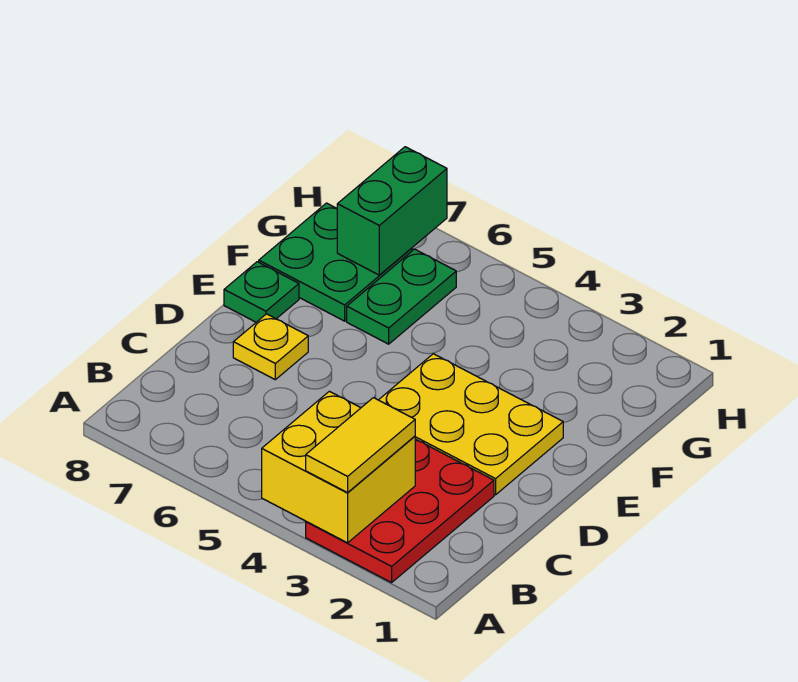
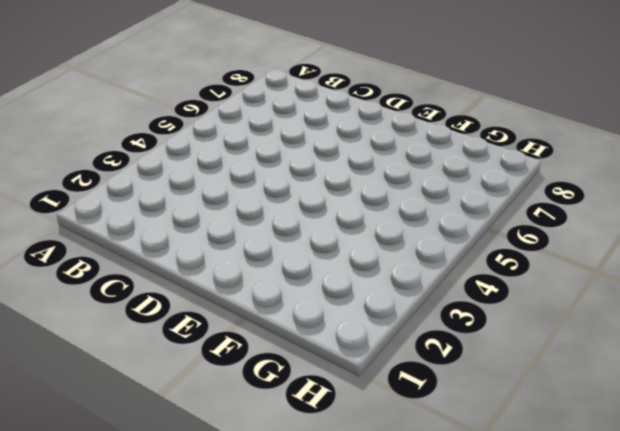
none -> red plate A2:C3 level 1
none -> yellow plate D2:E4 level 1

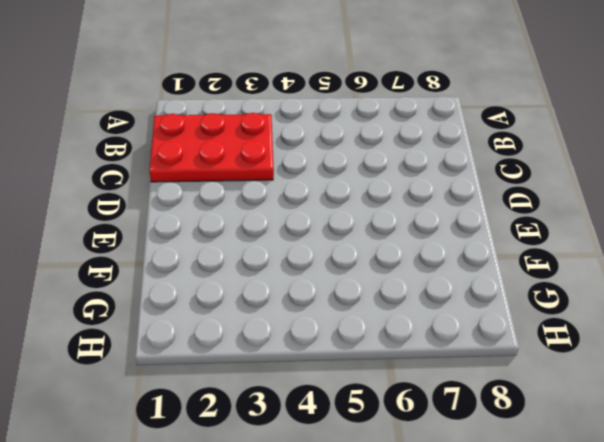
red plate B1:C3 level 1 -> red plate A2:C3 level 1
none -> yellow plate D2:E4 level 1
none -> yellow plate D7 level 1

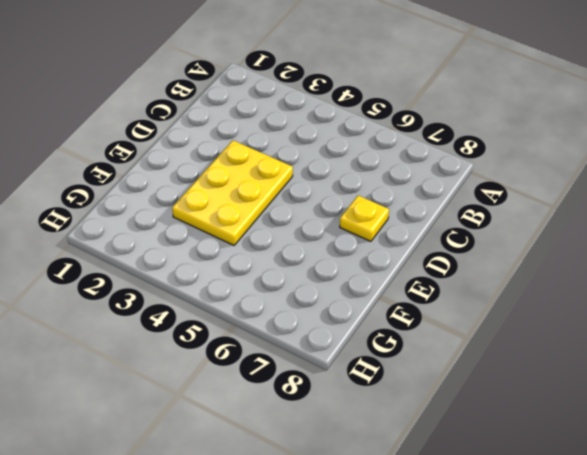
yellow plate D3:F4 level 1 -> yellow plate D2:E4 level 1
none -> red plate A2:C3 level 1
none -> green plate E8 level 1

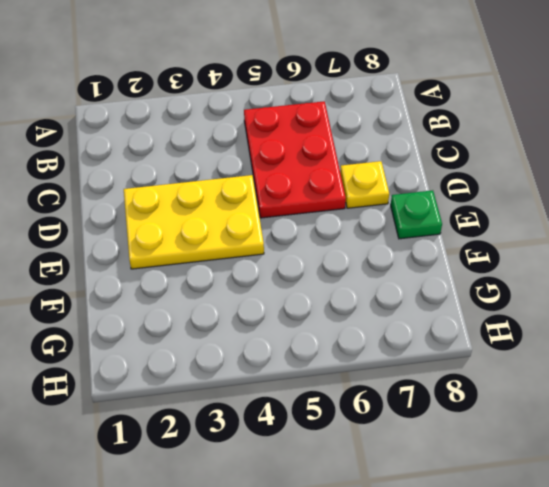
red plate B5:D6 level 1 -> red plate A2:C3 level 1
none -> green plate F6:G6 level 1
none -> green plate F7:G8 level 1

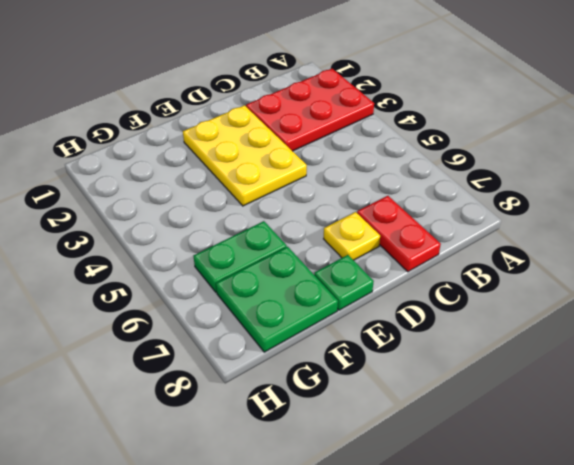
red plate C7:C8 level 1 -> none
none -> yellow brick A3:B4 level 2
none -> green brick G7:H7 level 2

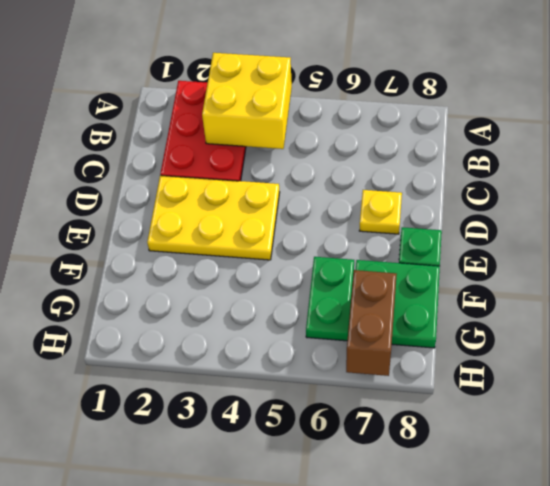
brown brick G7:H7 level 2 -> green brick G7:H7 level 2
none -> yellow tile A3:B3 level 3

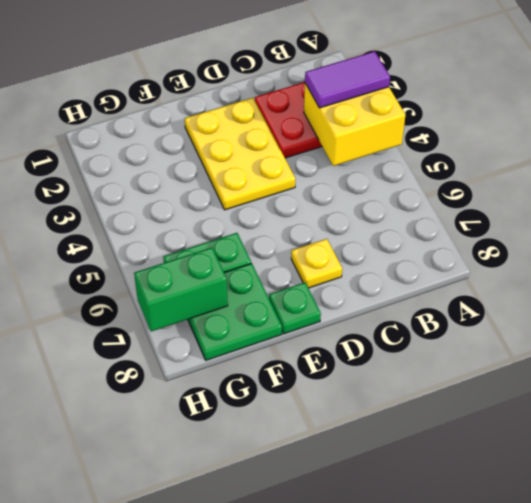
purple tile A3:B3 level 3 -> yellow tile A3:B3 level 3

